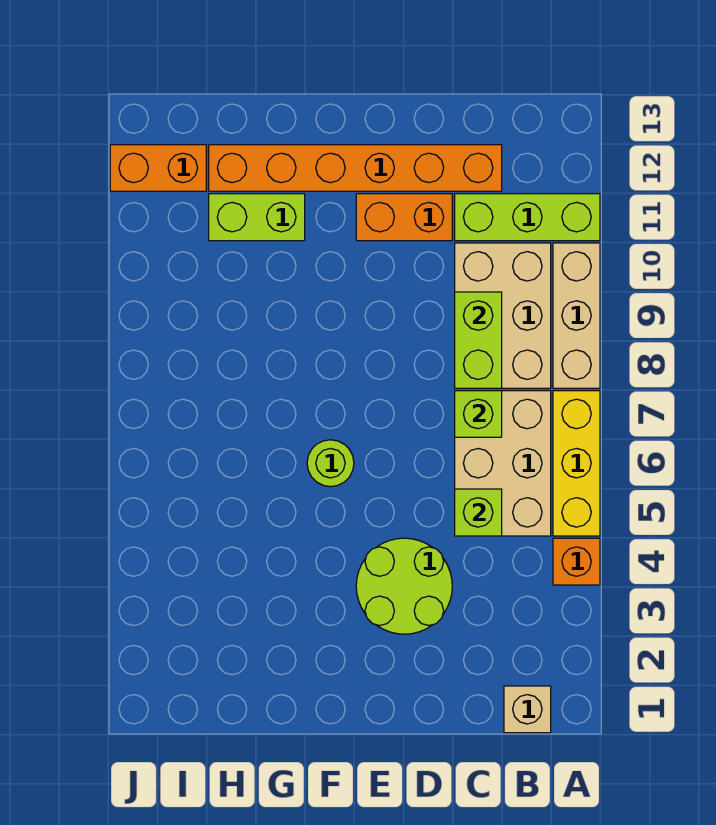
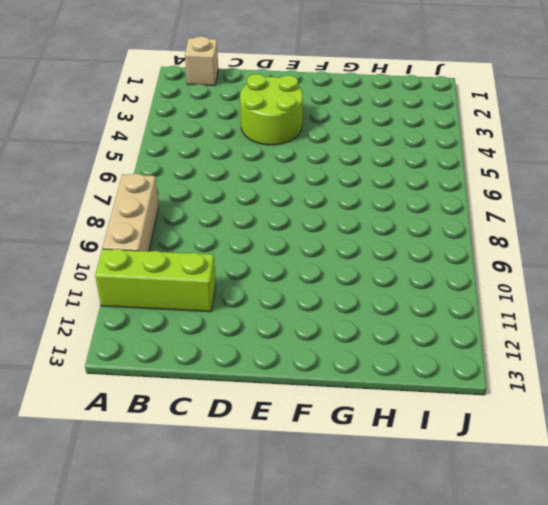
none -> orange brick A4 level 1
none -> yellow brick A5:A7 level 1
none -> tan brick B5:C7 level 1

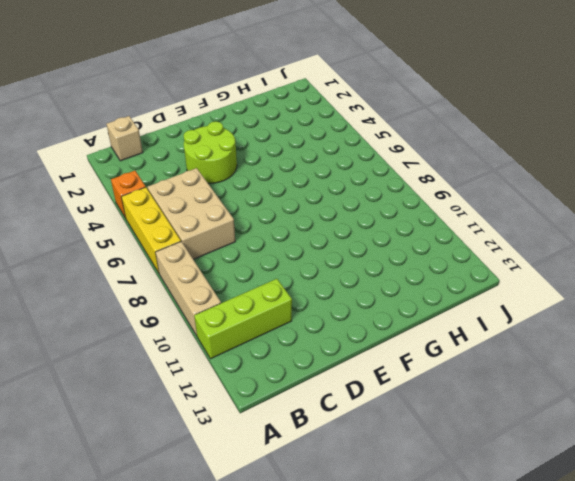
none -> tan brick B8:C10 level 1
none -> orange brick C12:H12 level 1
none -> orange brick D11:E11 level 1

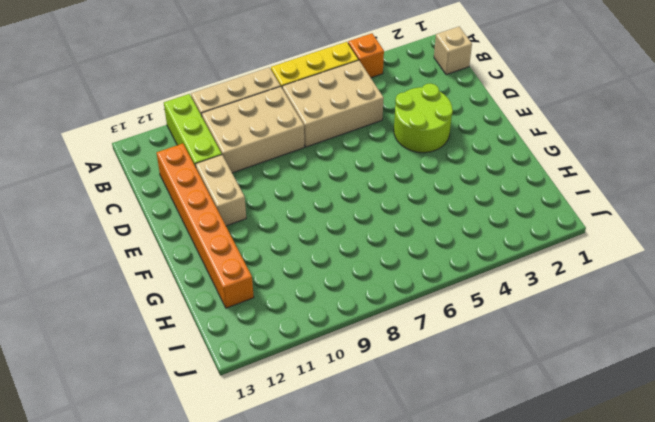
tan brick D11:E11 level 1 -> orange brick D11:E11 level 1
none -> lime round brick F6 level 1
none -> lime brick G11:H11 level 1
none -> orange brick I12:J12 level 1

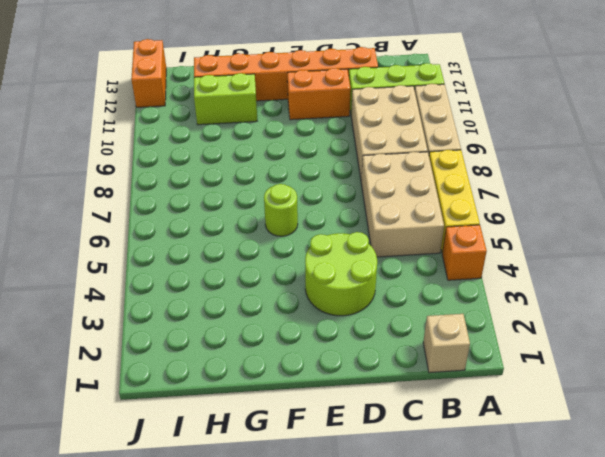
orange brick J12:J13 level 1 -> orange brick I12:J12 level 1
none -> lime brick C5 level 2
none -> lime brick C7 level 2
none -> lime brick C8:C9 level 2

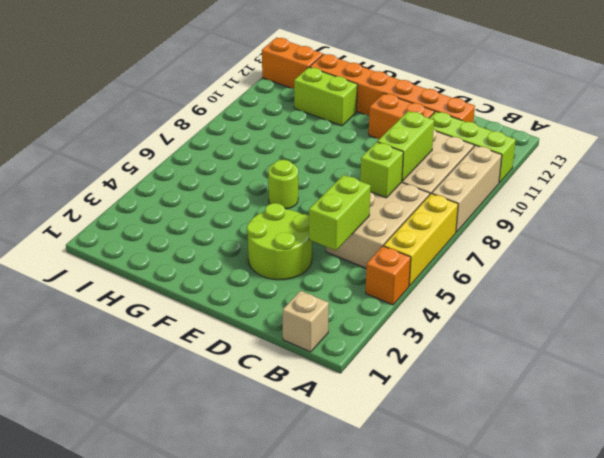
lime brick C4:C5 level 2 -> lime brick C5 level 2

